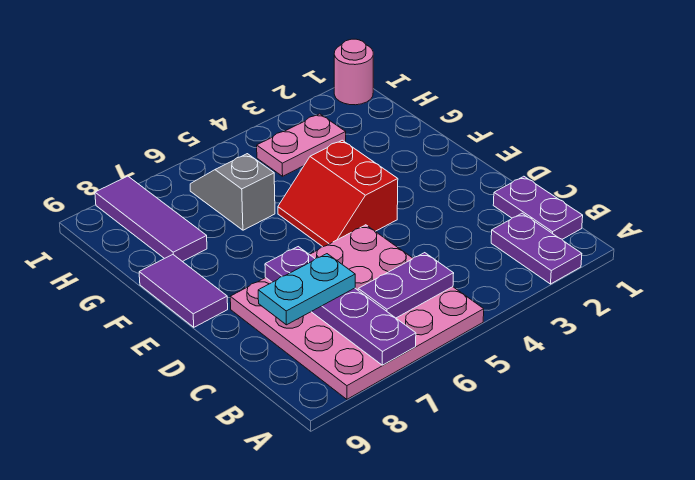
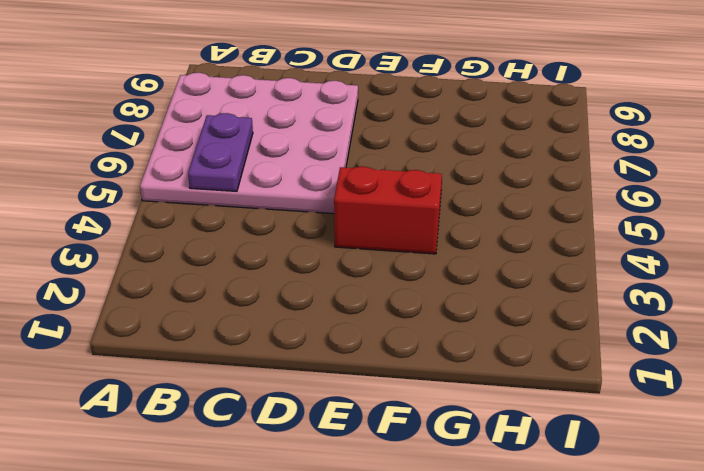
none -> purple plate A2:B2 level 1
none -> purple plate B1:C1 level 1
none -> purple tile E9:F9 level 1

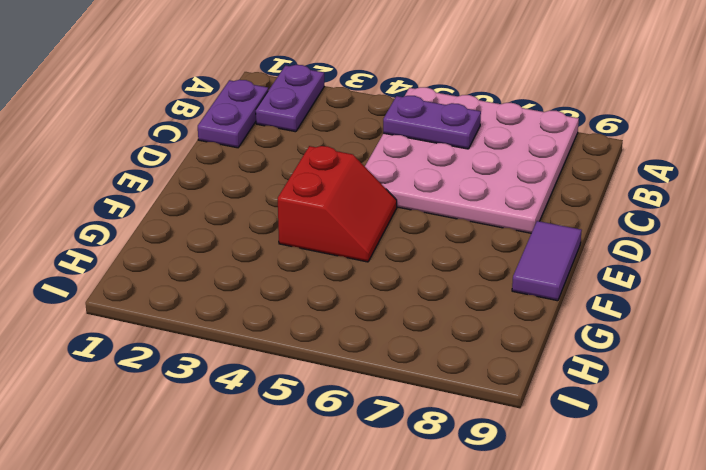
none -> grey slope G6:H6 level 1 top G
none -> purple tile G8:I8 level 1
none -> pink plate H3:H4 level 1

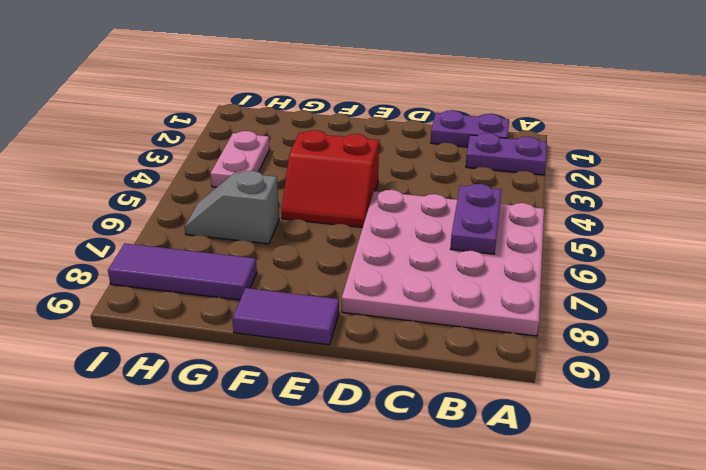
none -> pink round brick I1 level 1
none -> purple plate A7:D7 level 2
none -> cyan plate C7:C8 level 3

